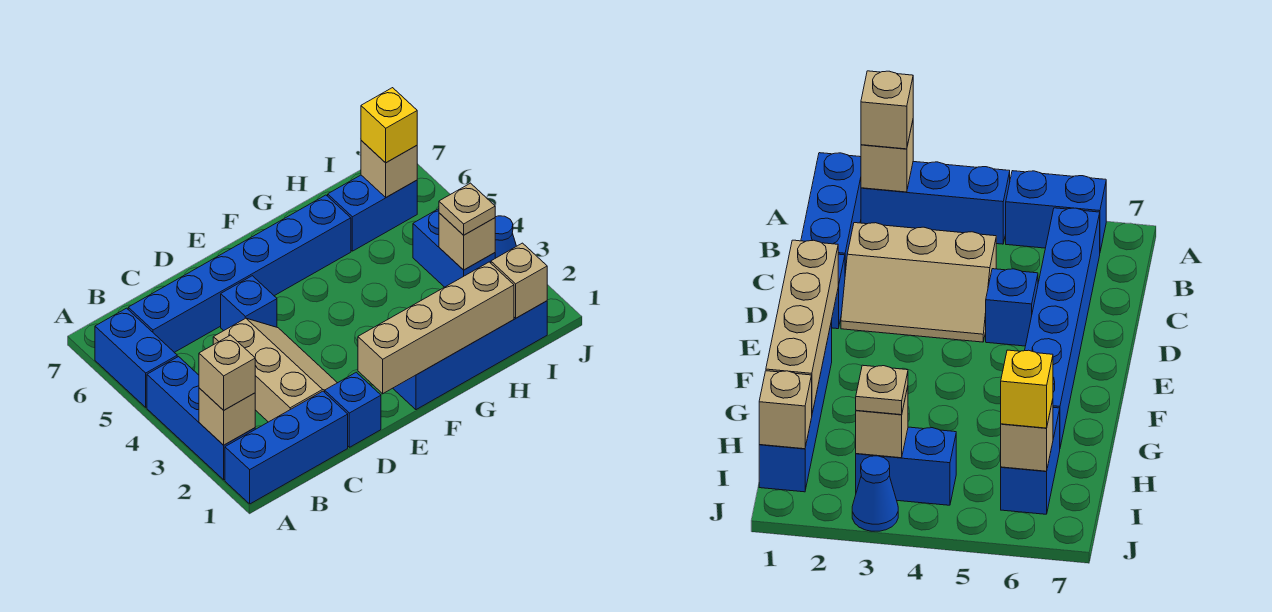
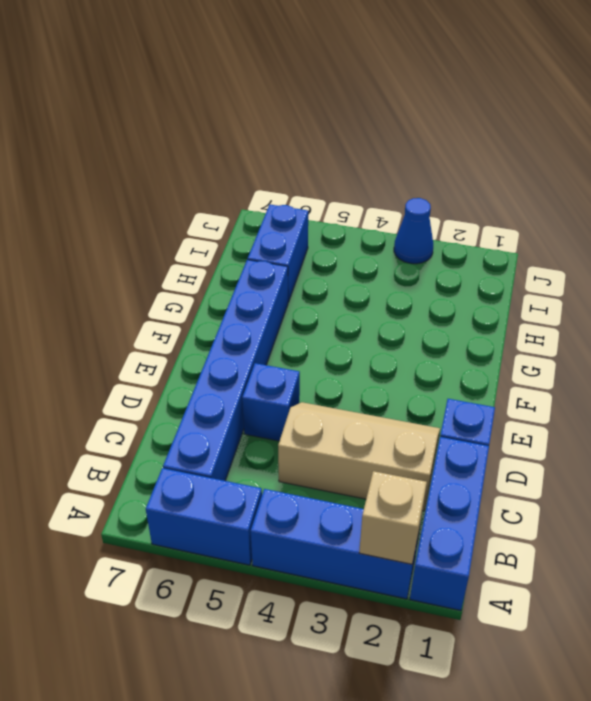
none -> blue brick F1:I1 level 1
none -> blue brick I3:I4 level 1
none -> tan brick E1:H1 level 2

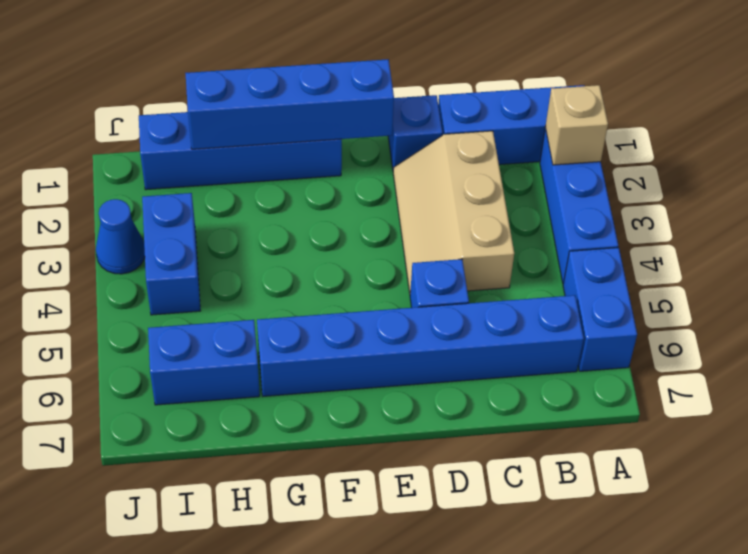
blue brick E1:H1 level 2 -> tan brick E1:H1 level 2
none -> tan brick I1 level 2
none -> tan brick I3 level 2
none -> tan brick I6 level 2

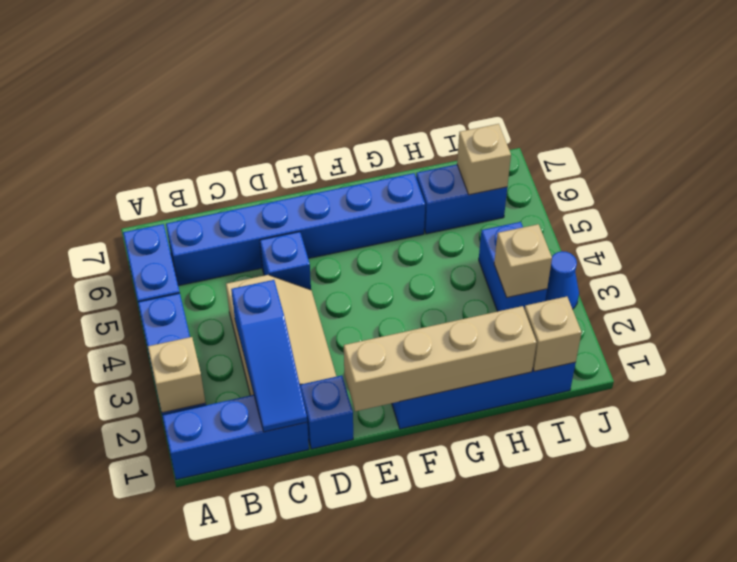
blue slope C1:C3 level 2 top 3 -> none
none -> tan brick A2 level 3
none -> tan plate I3 level 3
none -> yellow brick I6 level 3

